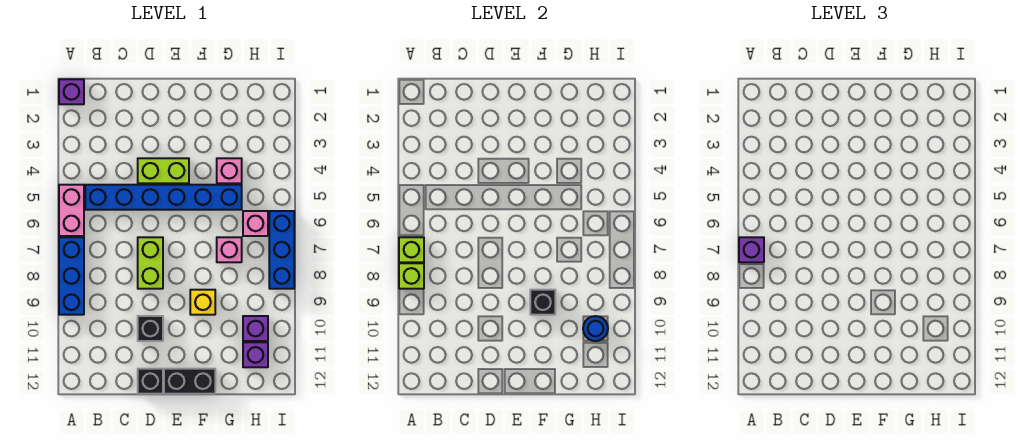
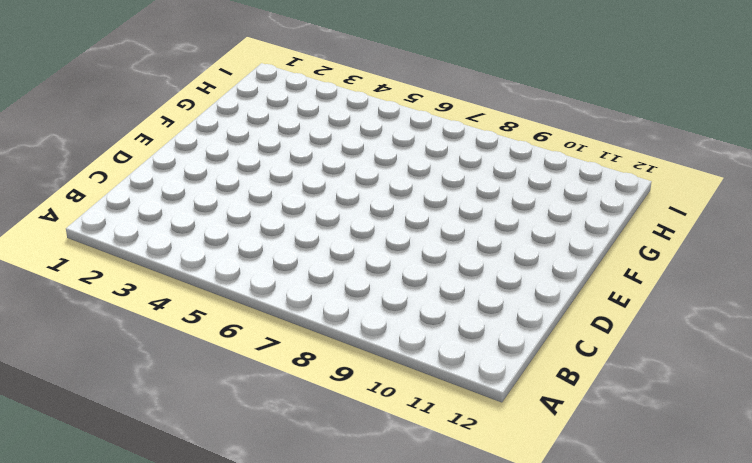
none -> purple brick A1 level 1
none -> pink brick A5:A6 level 1
none -> blue brick A7:A9 level 1

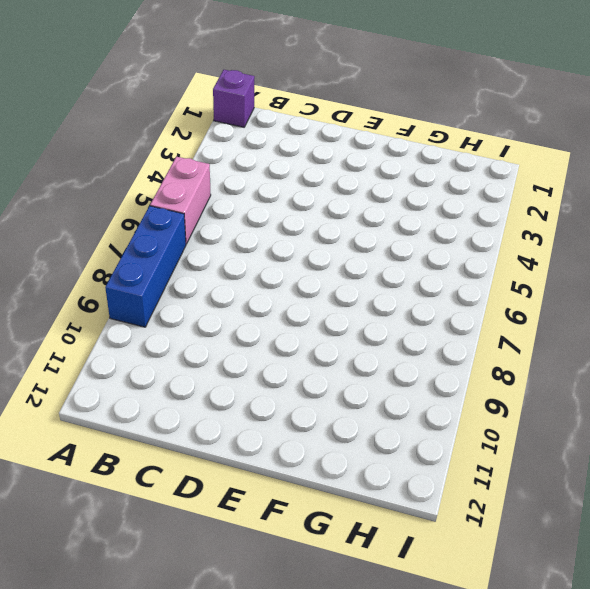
none -> blue brick B5:G5 level 1
none -> lime brick D4:E4 level 1
none -> lime brick D7:D8 level 1

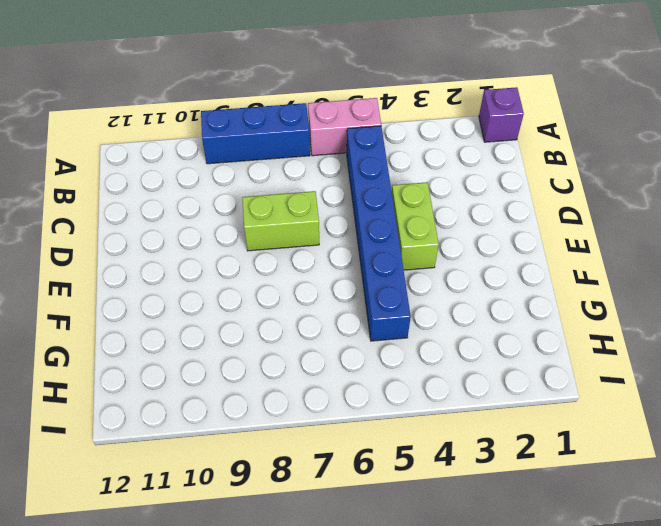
none -> black brick D10 level 1
none -> black brick D12 level 1
none -> black brick E12:F12 level 1

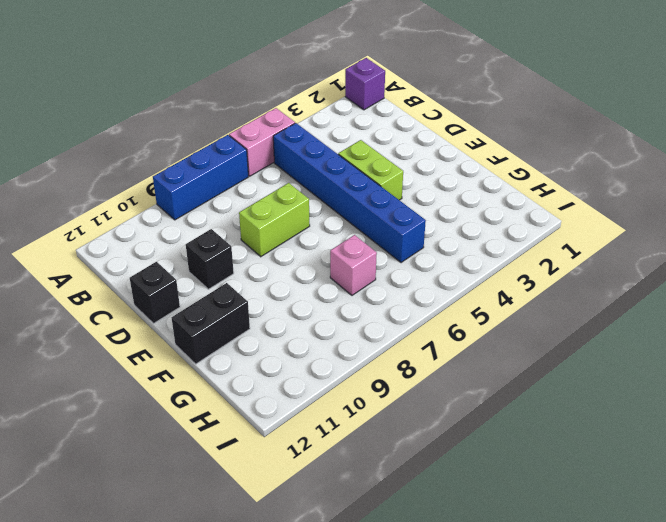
black brick F11:F12 level 1 -> black brick E12:F12 level 1
none -> yellow brick F9 level 1
none -> pink brick G4 level 1
none -> pink brick H6 level 1

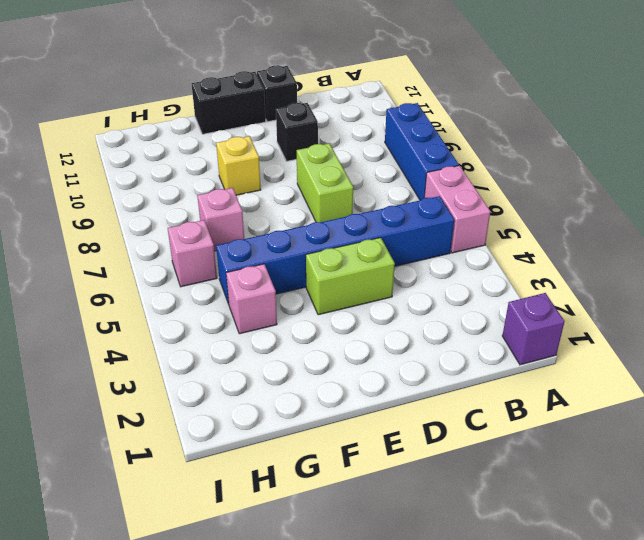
none -> purple brick H10 level 1
none -> purple brick H11 level 1
none -> blue brick I6:I8 level 1

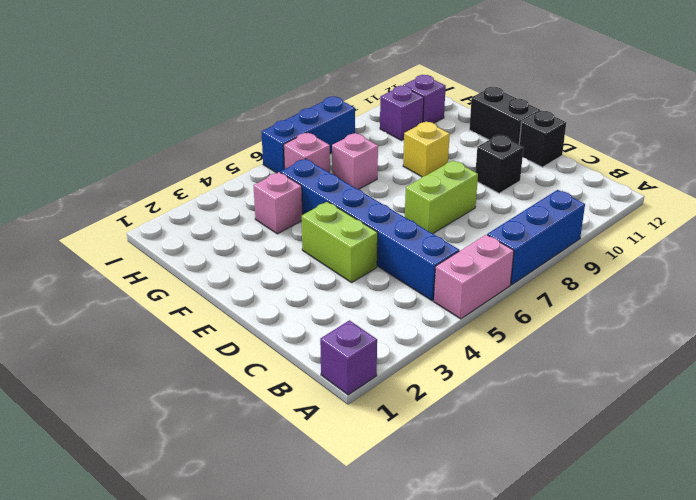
none -> lime brick A7 level 2
none -> lime brick A8 level 2
none -> black brick F9 level 2

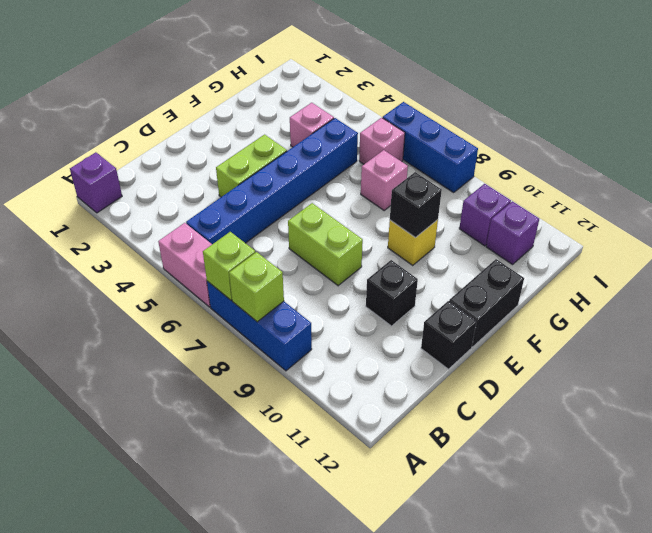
none -> blue round brick H10 level 2
none -> purple brick A7 level 3

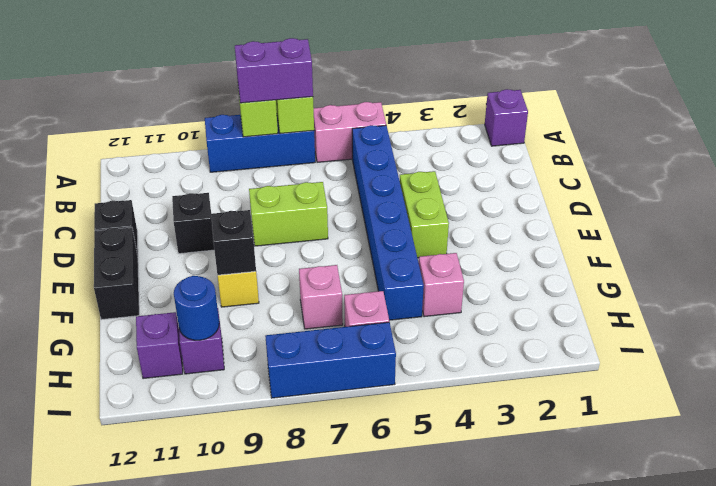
purple brick A7:A8 level 3 -> purple brick A7 level 3

